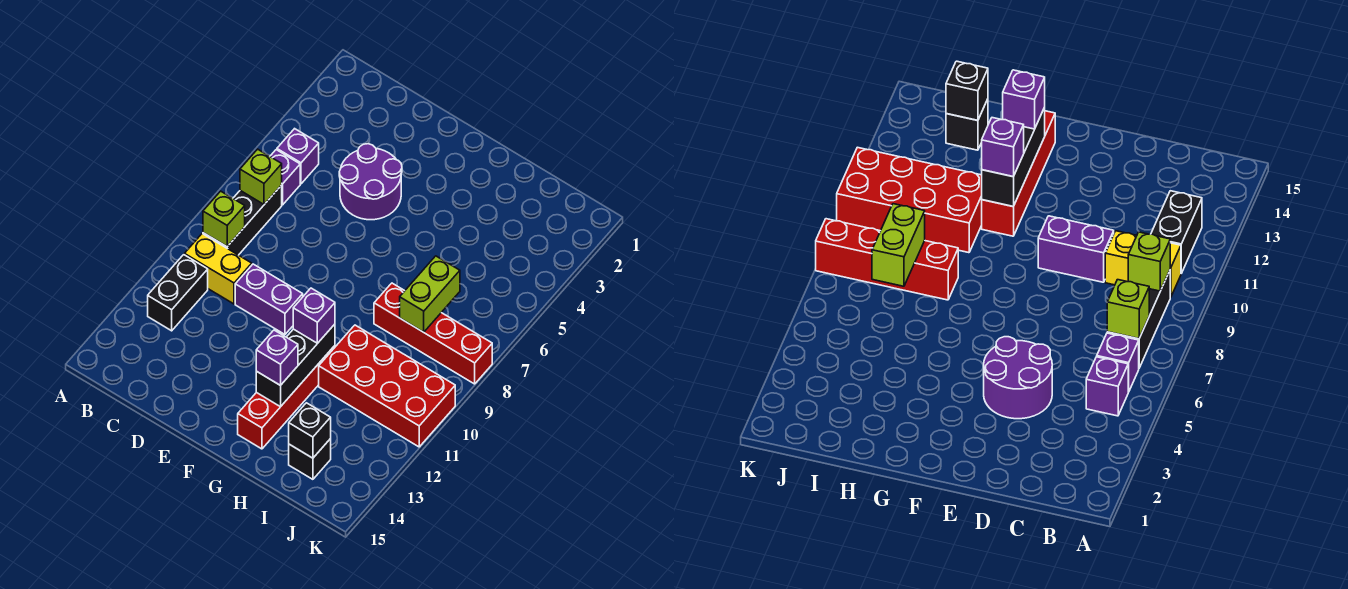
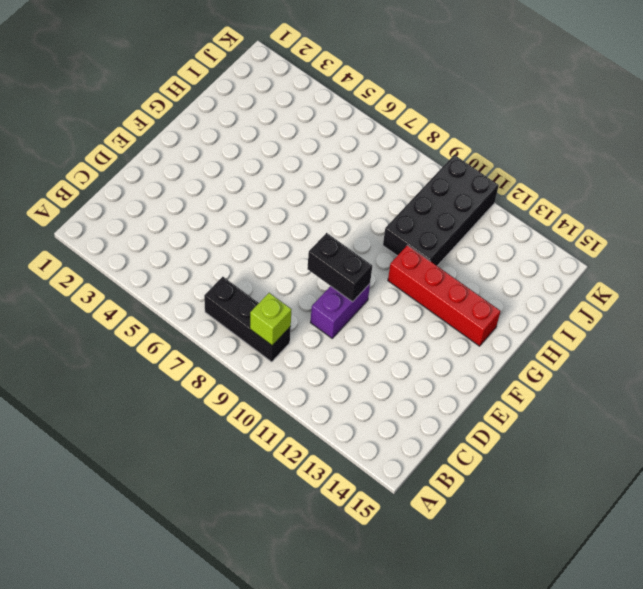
black brick E9:E10 level 2 -> black brick B11:B12 level 1
black brick H10:K11 level 1 -> red brick H10:K11 level 1
none -> purple brick B5 level 1
none -> purple brick B6 level 1
none -> yellow brick B10:C10 level 1

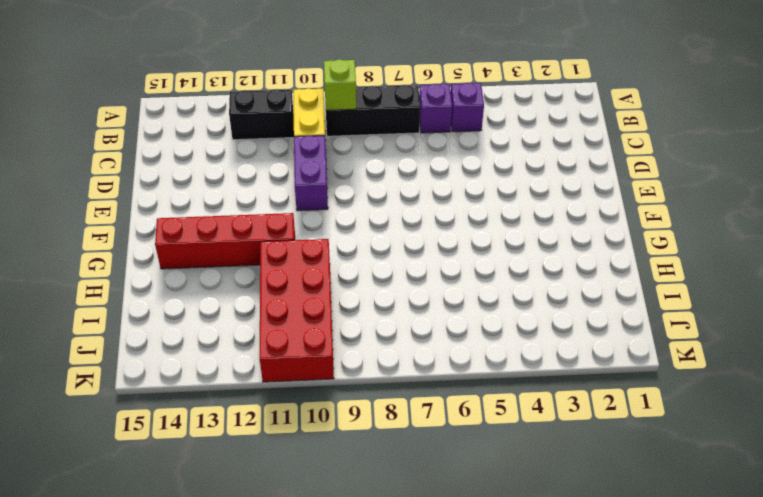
none -> purple round brick D4:E5 level 1
none -> red brick H8:K8 level 1
none -> black brick I14 level 1

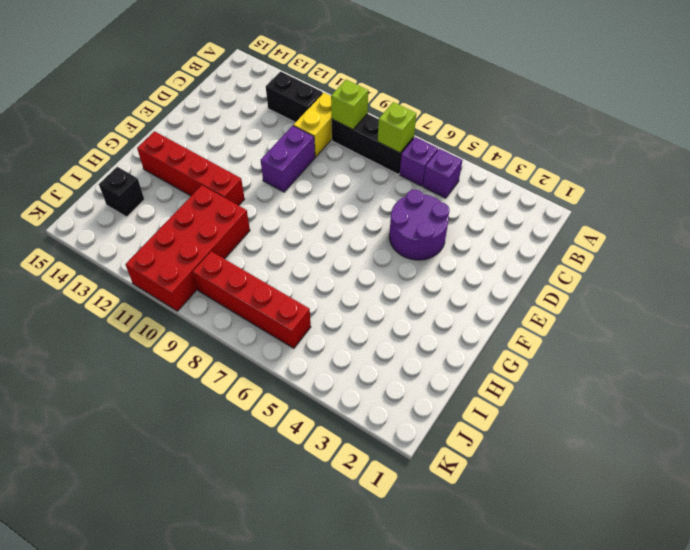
red brick J6:J9 level 1 -> red brick H8:K8 level 1
none -> black brick G11:G13 level 2
none -> lime brick I7:I8 level 2
none -> black brick I14 level 2

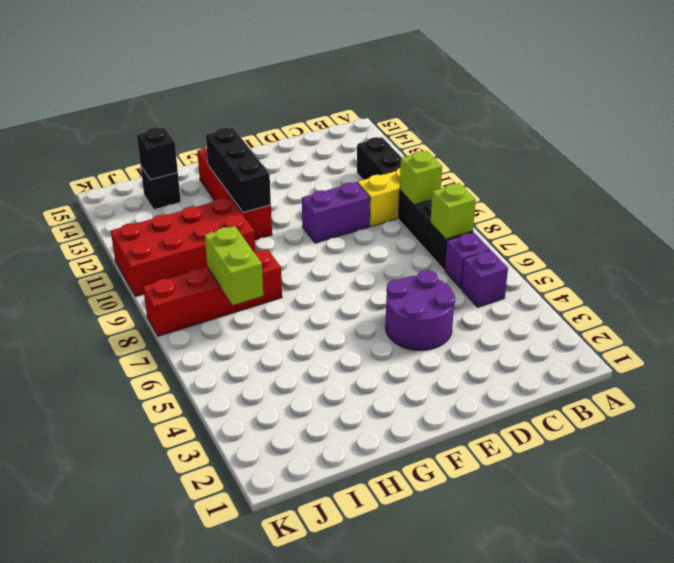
none -> purple brick G11 level 3
none -> purple brick G13 level 3

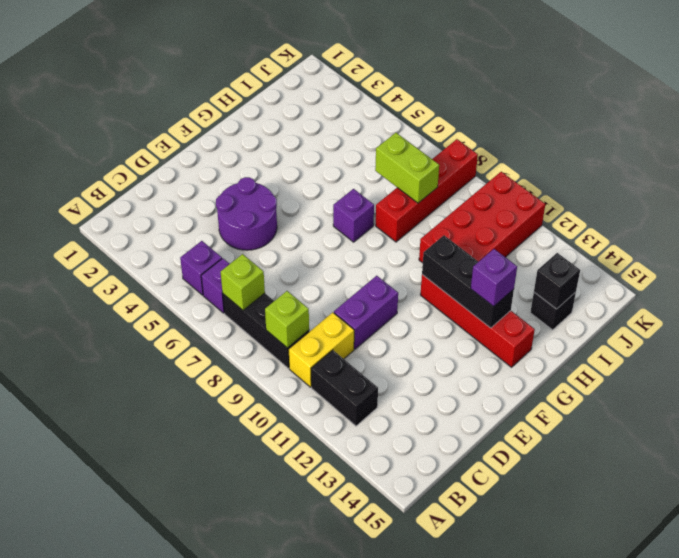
purple brick G7 level 1 -> purple brick G11 level 3

